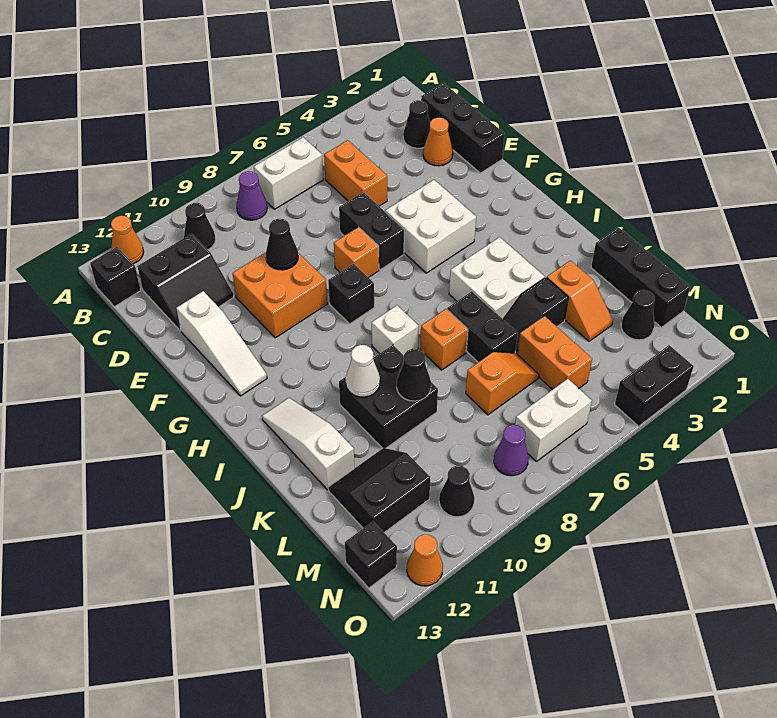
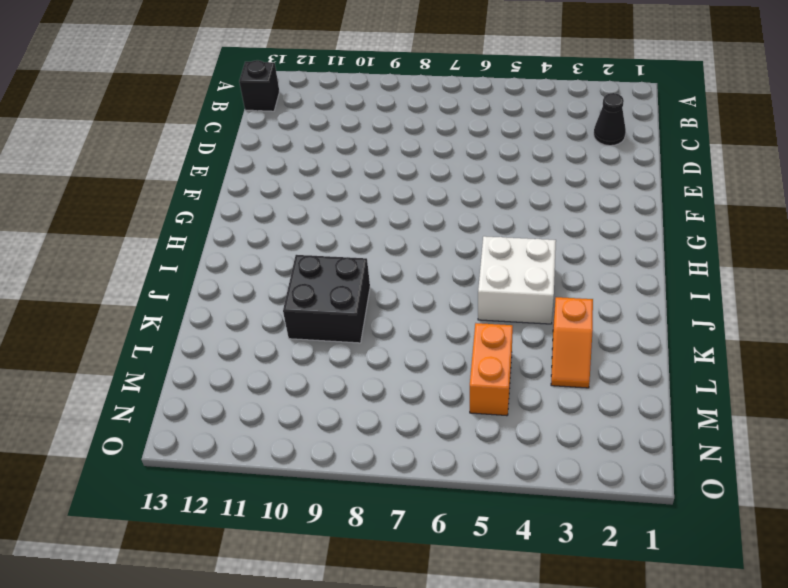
none -> orange cone A12 level 1
none -> white brick B6:B7 level 1
none -> purple cone B8 level 1
none -> black cone B10 level 1

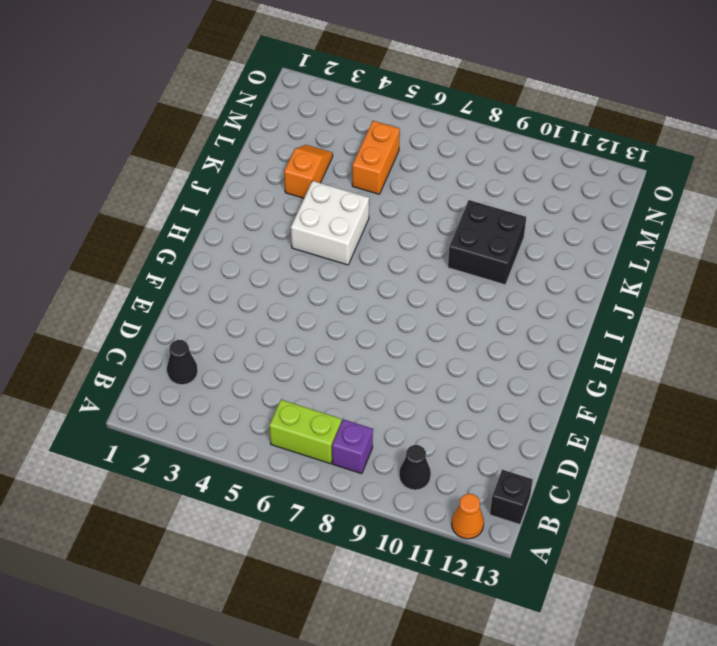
lime brick B6:B7 level 1 -> white brick B6:B7 level 1
purple brick B8 level 1 -> purple cone B8 level 1
none -> black brick C1:E1 level 1
none -> orange brick C5:D5 level 1
none -> black slope C11:D12 level 1 top C
none -> orange cone D2 level 1

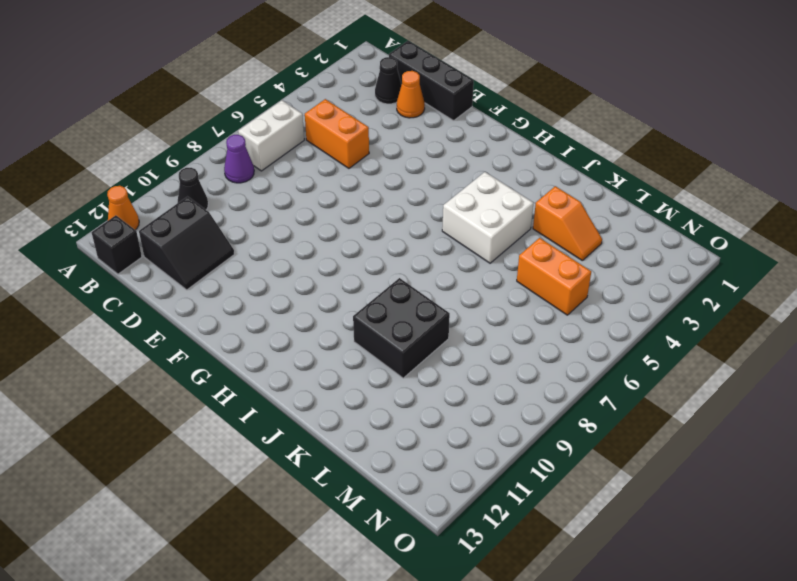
none -> black brick E6:F6 level 1
none -> orange brick E9:F10 level 1
none -> white slope E12:G12 level 1 top E
none -> white brick F4:G5 level 1

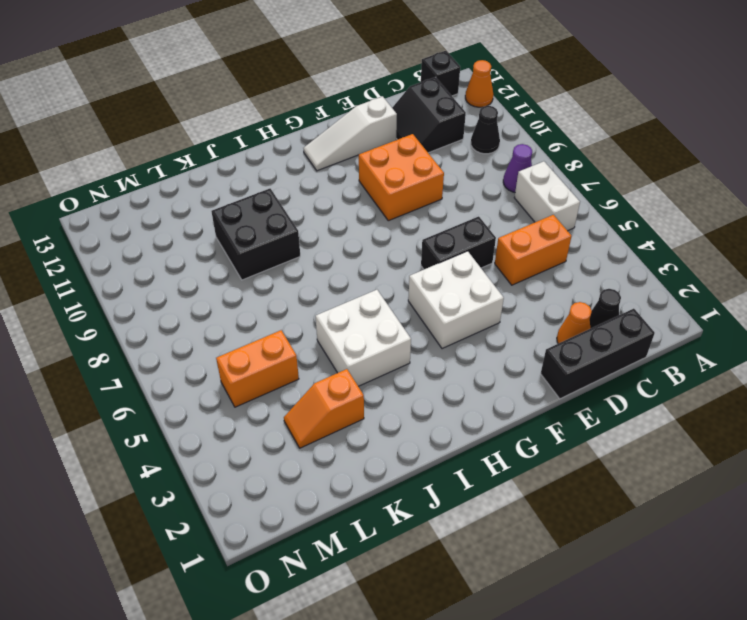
none -> orange brick F7 level 1
none -> black brick G8 level 1
none -> white brick I8 level 1
none -> white slope I12:K12 level 1 top K

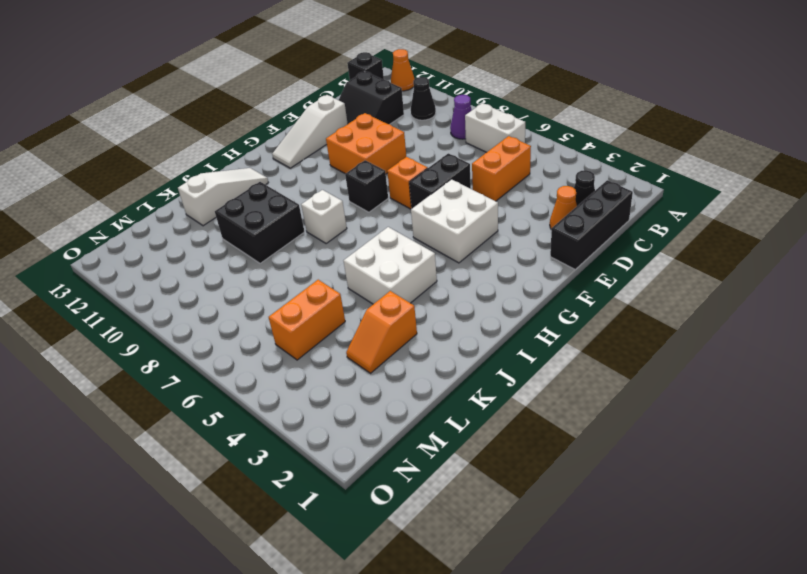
none -> black brick J6:K6 level 1
none -> orange brick J7 level 1
none -> black brick K1:M1 level 1
none -> black slope K4:K5 level 1 top 4

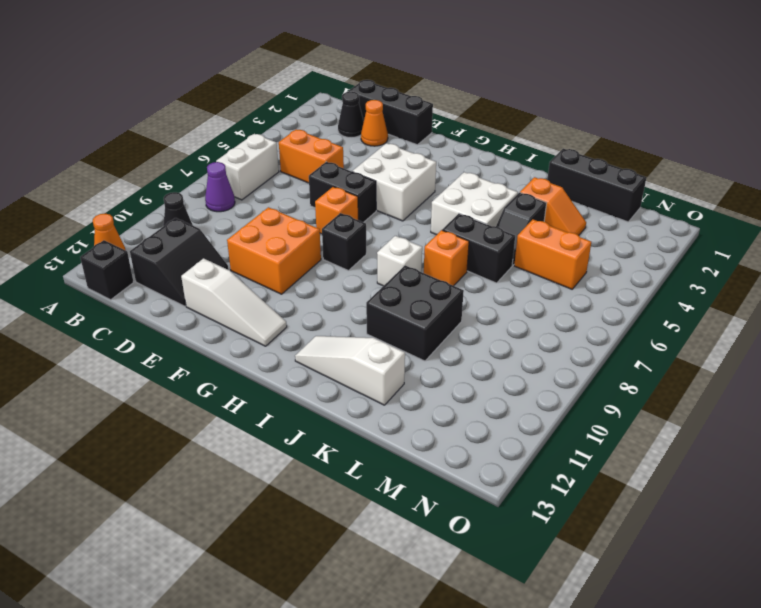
none -> orange slope L6:L7 level 1 top 7
none -> black slope L11:M12 level 1 top M
none -> black cone M2 level 1
none -> white brick N6:N7 level 1

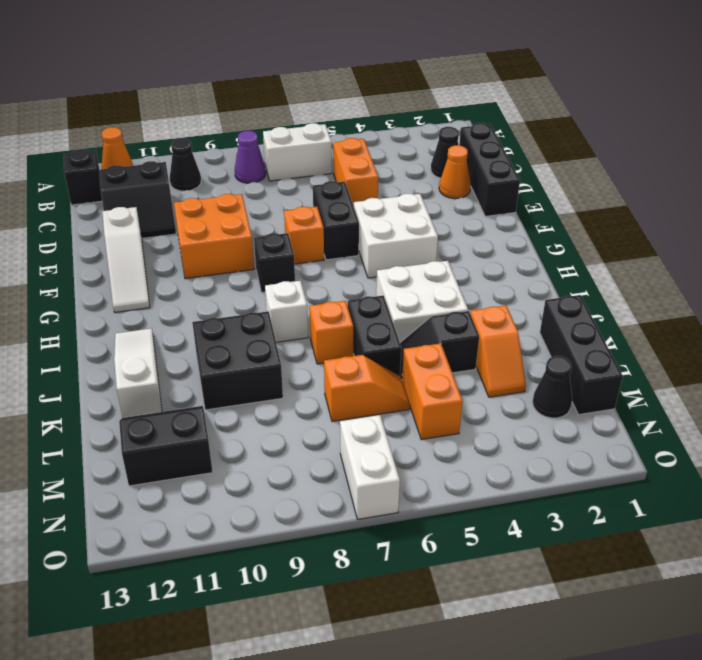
white brick N7:O7 level 1 -> white brick N6:N7 level 1
none -> purple cone N8 level 1
none -> black cone N10 level 1
none -> black brick N13 level 1
none -> black brick O3:O4 level 1

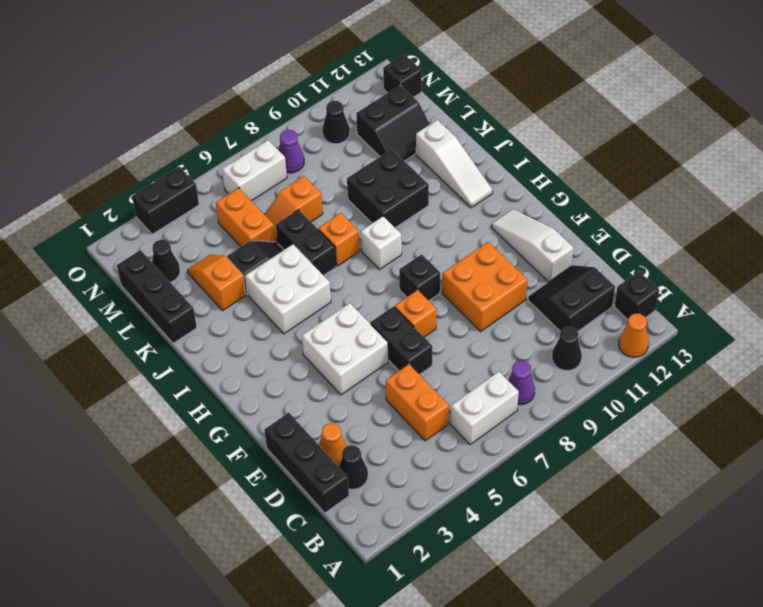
none -> orange cone O12 level 1
none -> black cone E9 level 2
none -> white cone J10 level 2
none -> black cone K9 level 2

